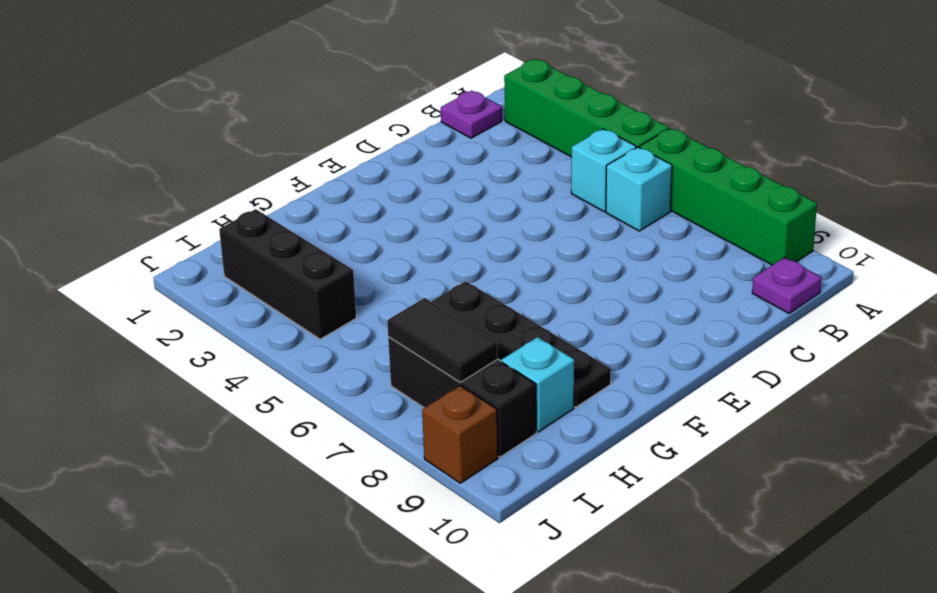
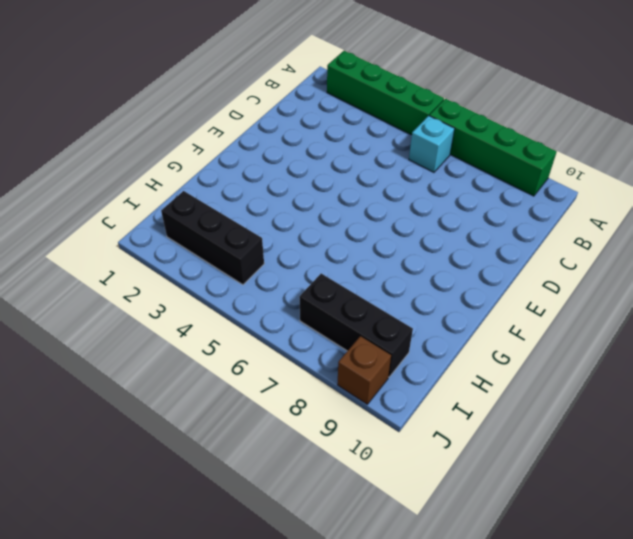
none -> purple plate B1 level 1
none -> cyan brick B5 level 1
none -> purple plate B10 level 1

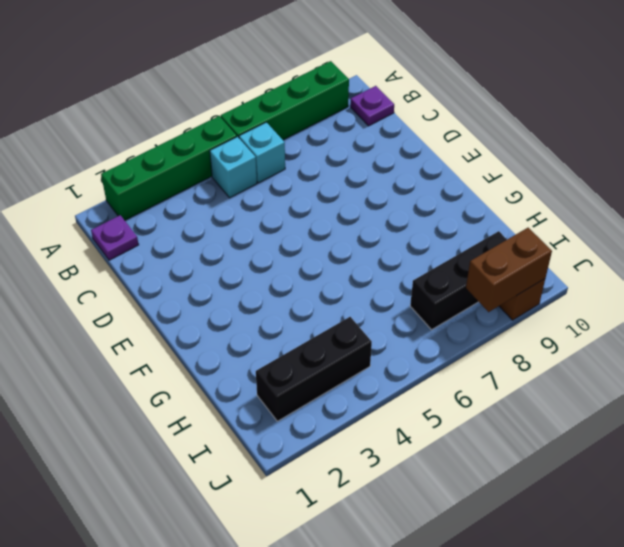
brown brick J8:J9 level 2 -> none
none -> black plate G6:G9 level 1
none -> cyan brick H9 level 1
none -> black tile I7:I8 level 2

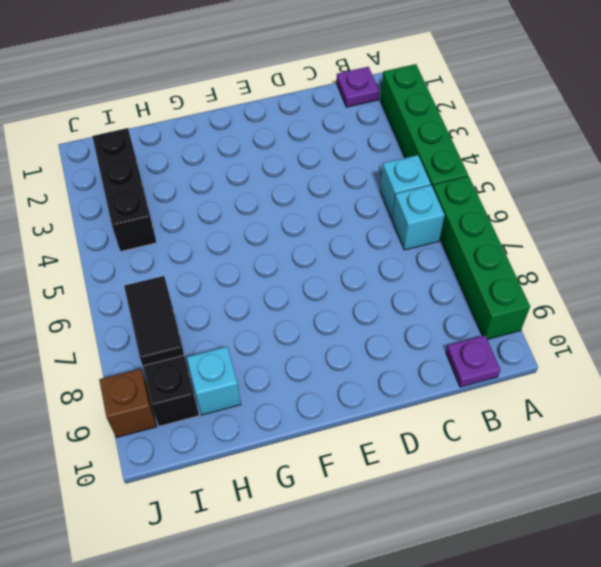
none -> black plate G6:G9 level 1

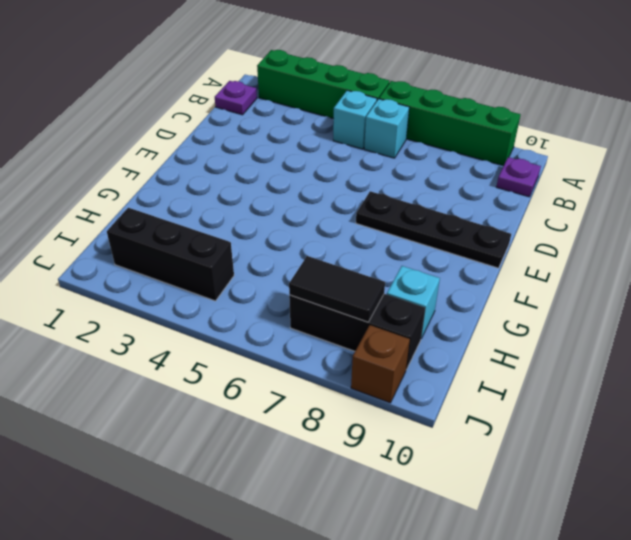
black plate E7:E10 level 1 -> black plate G6:G9 level 1

